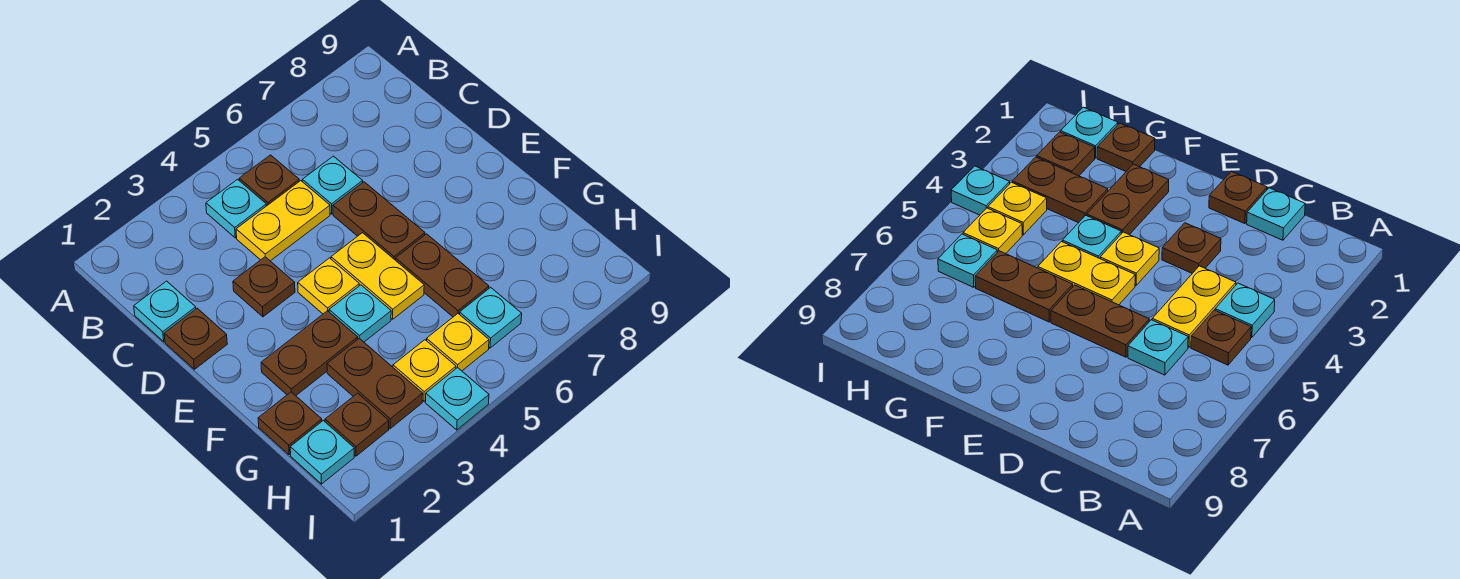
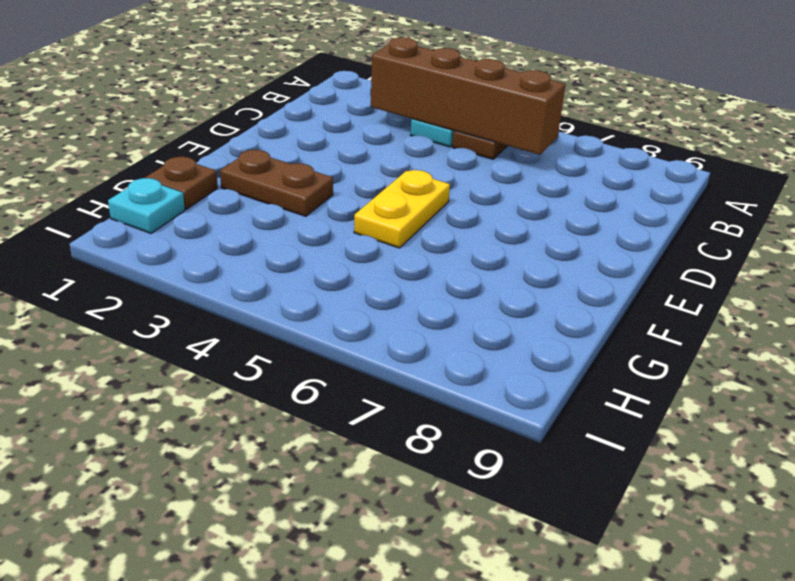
brown brick B3:B6 level 2 -> none
none -> cyan plate C1 level 1
none -> yellow plate C4:C5 level 1
none -> cyan plate C6 level 1

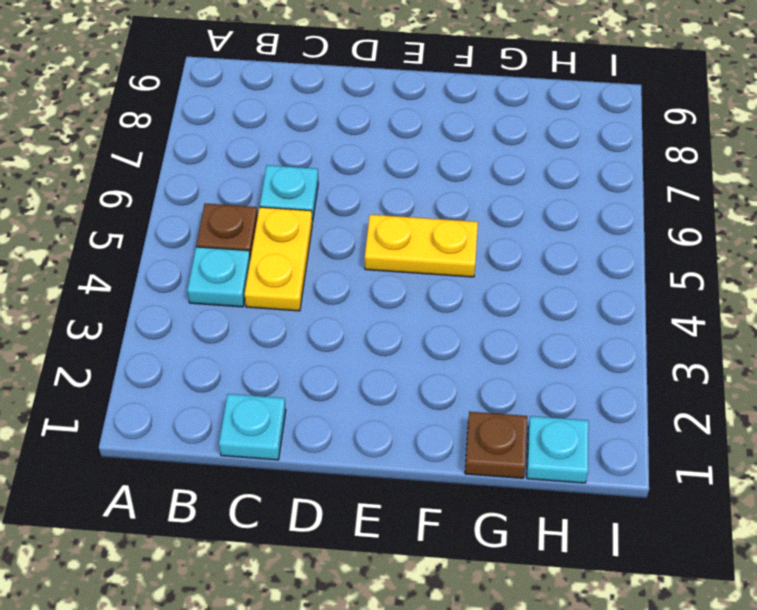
none -> brown plate D1 level 1
none -> brown plate D3 level 1
none -> brown plate D6:E6 level 1

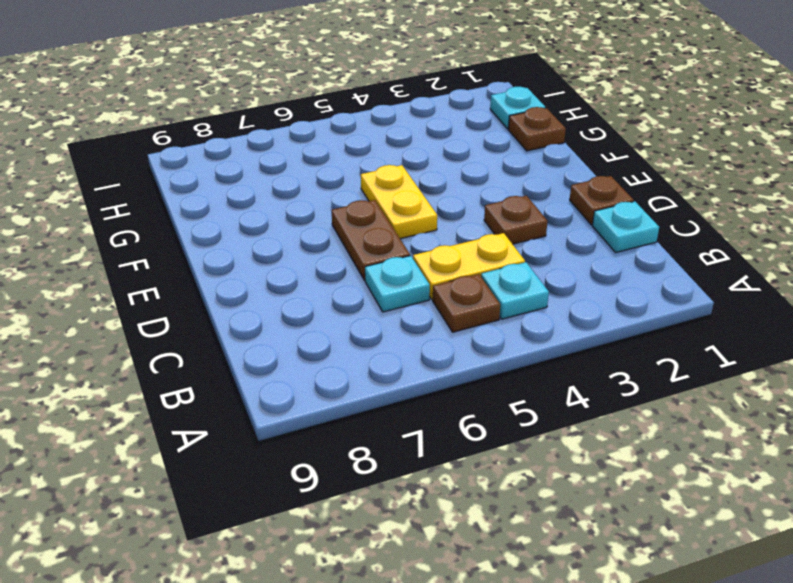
none -> yellow plate E4 level 1
none -> brown plate F2:F3 level 1
none -> cyan plate F4 level 1

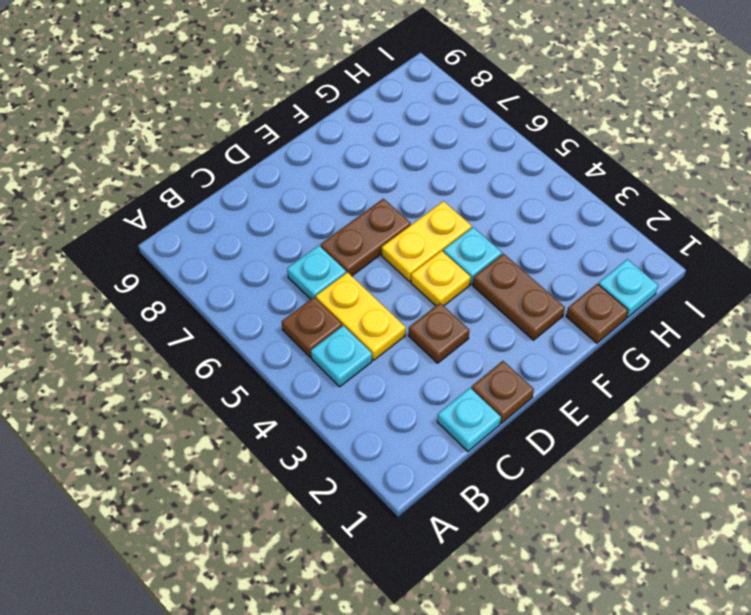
none -> brown plate F6:G6 level 1
none -> brown plate G3:H3 level 1
none -> brown plate H2 level 1

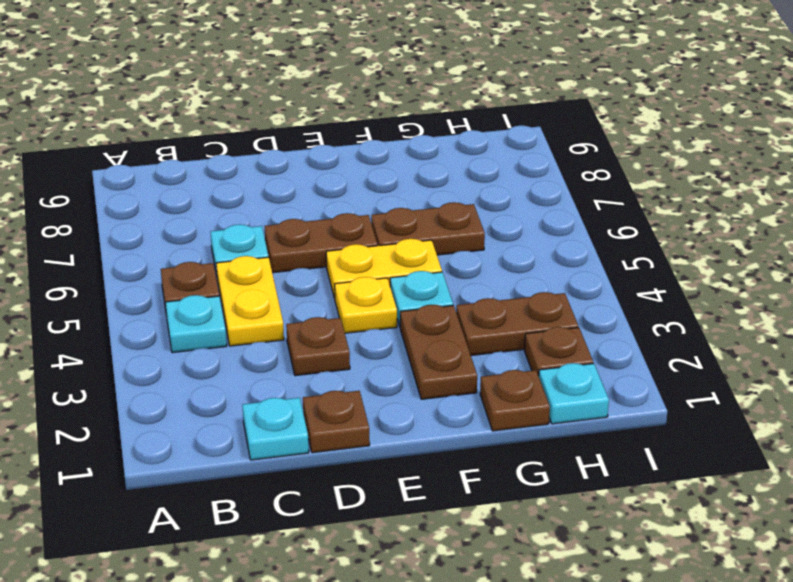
none -> yellow plate H4 level 1
none -> yellow plate H5 level 1
none -> cyan plate H6 level 1

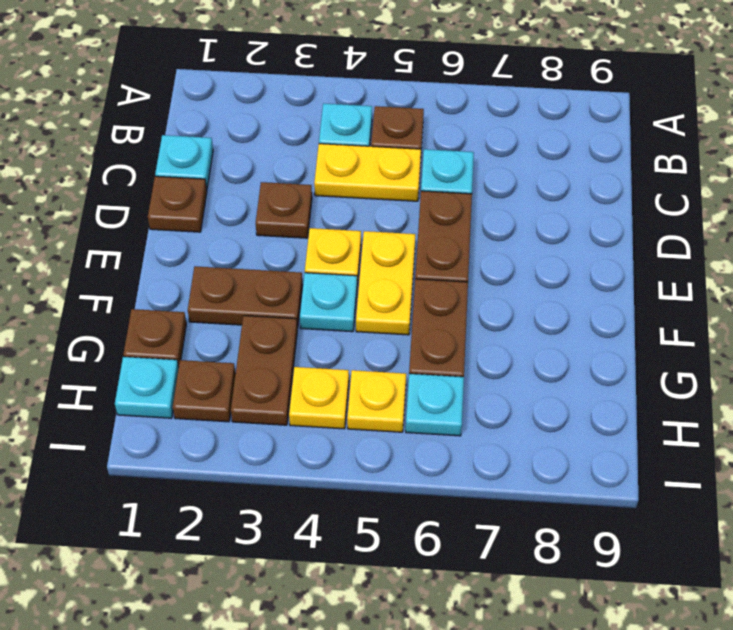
none -> cyan plate I4 level 1

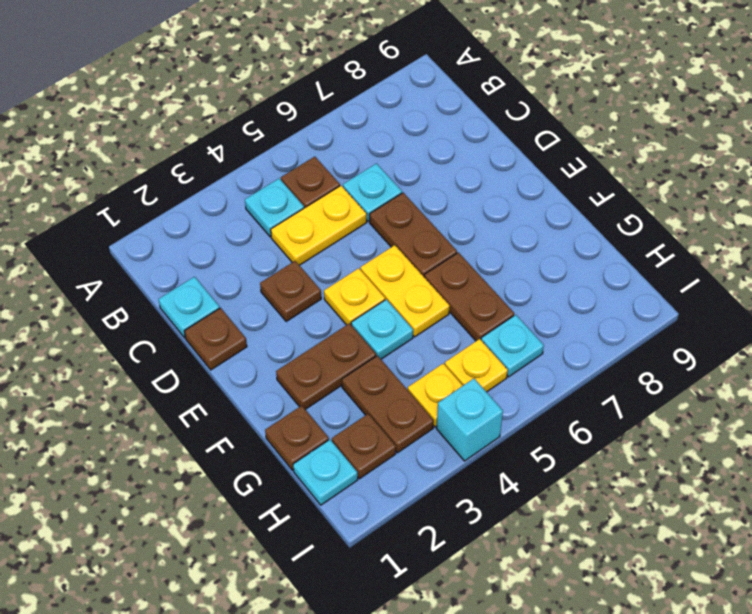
cyan brick I4 level 1 -> cyan plate I4 level 1

